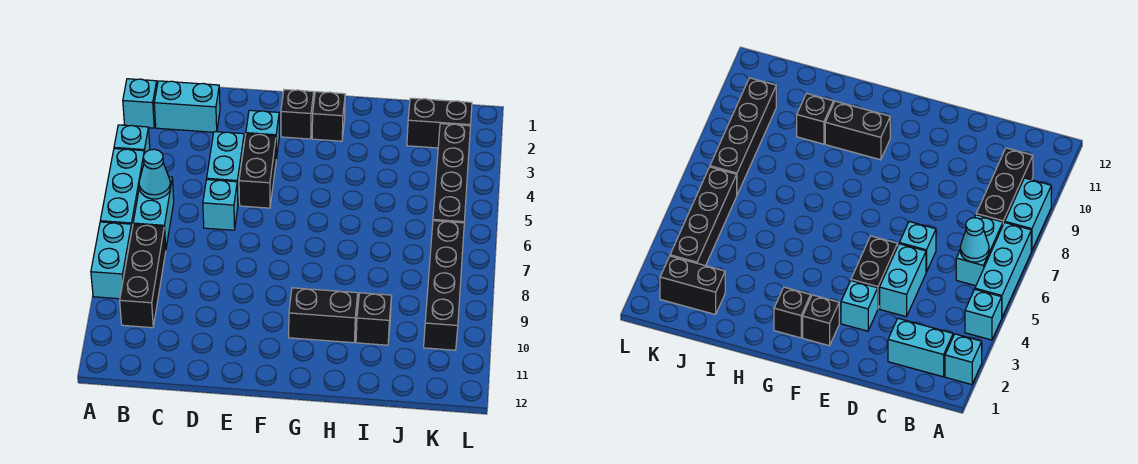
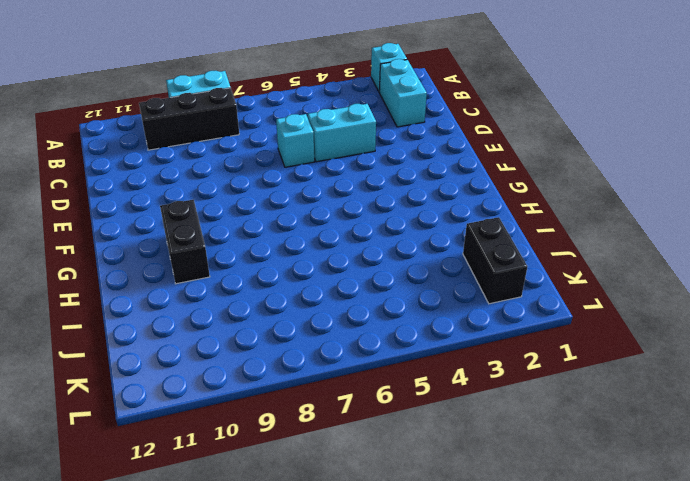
none -> cyan brick A4 level 1
none -> cyan brick A5:A7 level 1
none -> cyan brick B6:B7 level 1

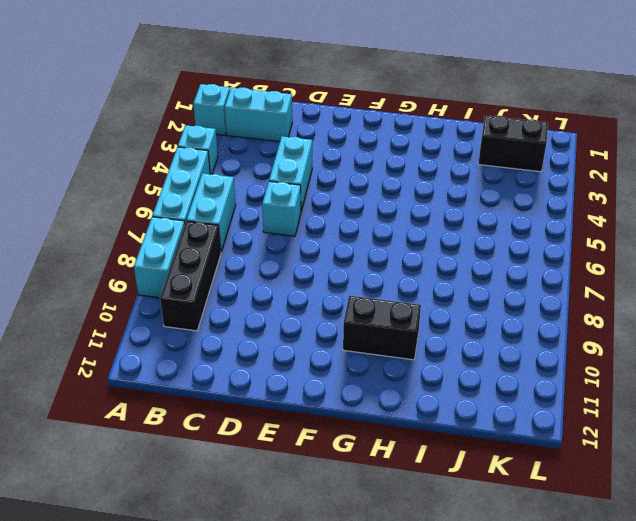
none -> cyan brick E3 level 1
none -> black brick E4:E5 level 1
none -> black brick F2 level 1

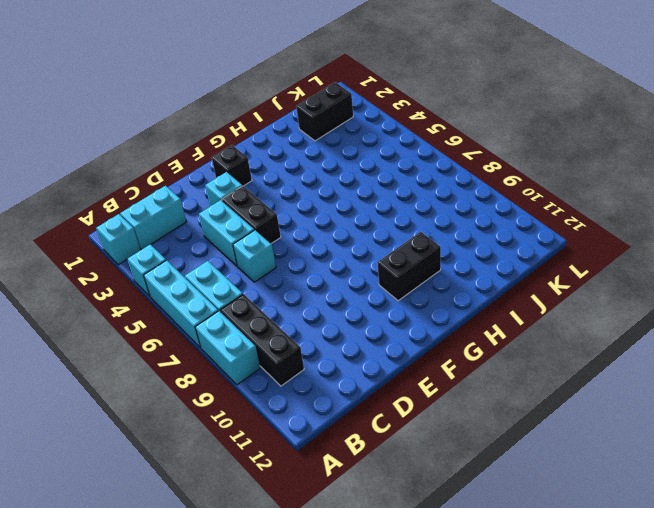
none -> black brick G2 level 1
none -> black brick I10 level 1
none -> black brick K3:K6 level 1

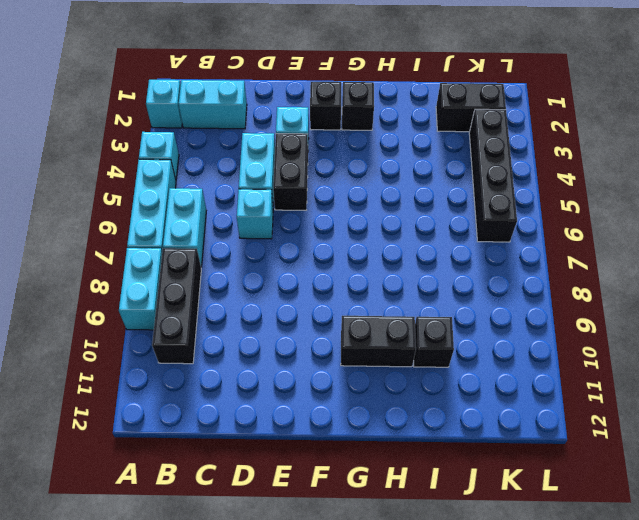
none -> black brick K7:K10 level 1
none -> cyan cone B6 level 2

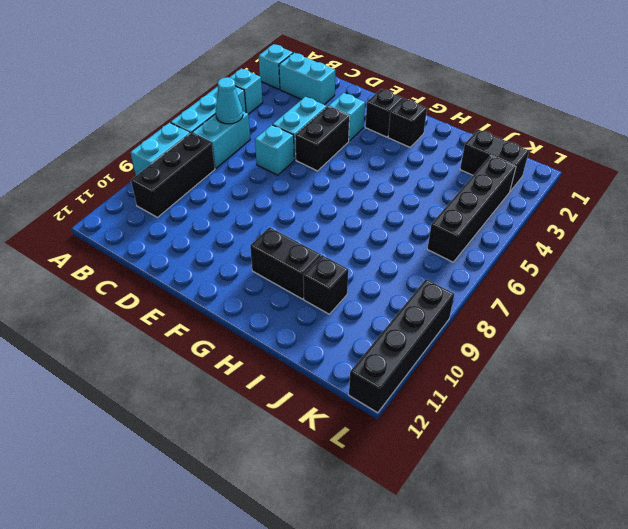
black brick L9:L12 level 1 -> black brick K7:K10 level 1

